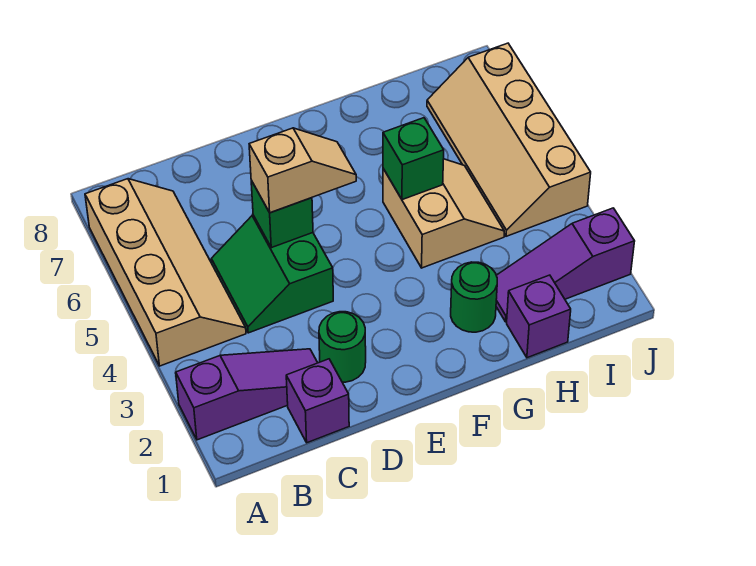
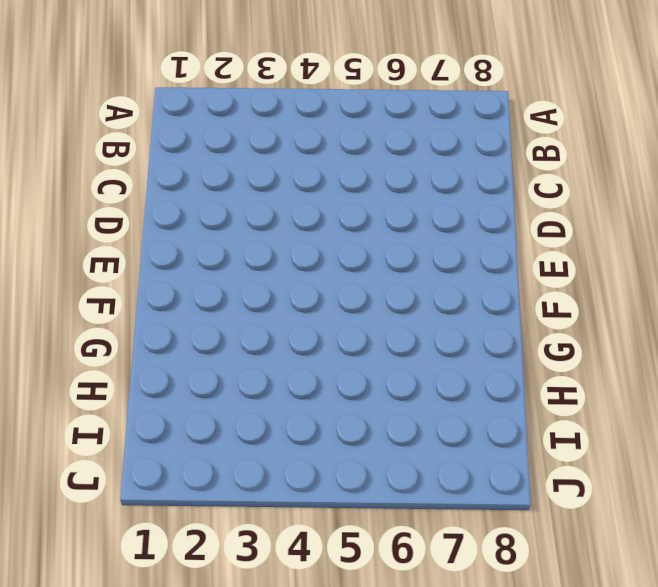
none -> purple slope A2:C2 level 1 top A
none -> tan slope A4:B7 level 1 top A
none -> purple brick C1 level 1

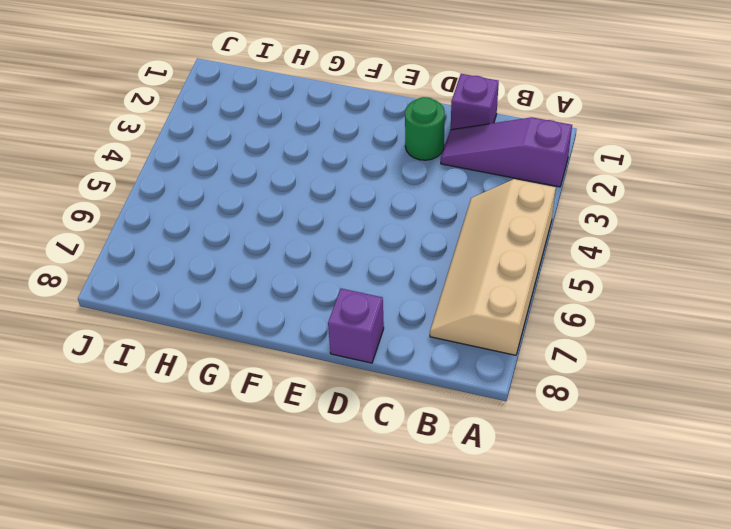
purple brick D8 level 1 -> purple brick H1 level 1
none -> green slope C4:D5 level 1 top D
none -> green round brick G2 level 1
none -> tan slope G4:H5 level 1 top G

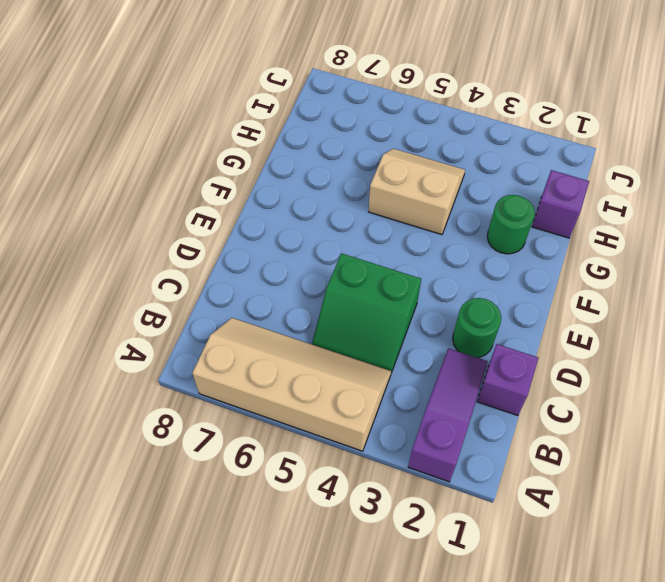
none -> purple slope H2:J2 level 1 top J
none -> tan slope I4:J7 level 1 top J
none -> green brick D5 level 2

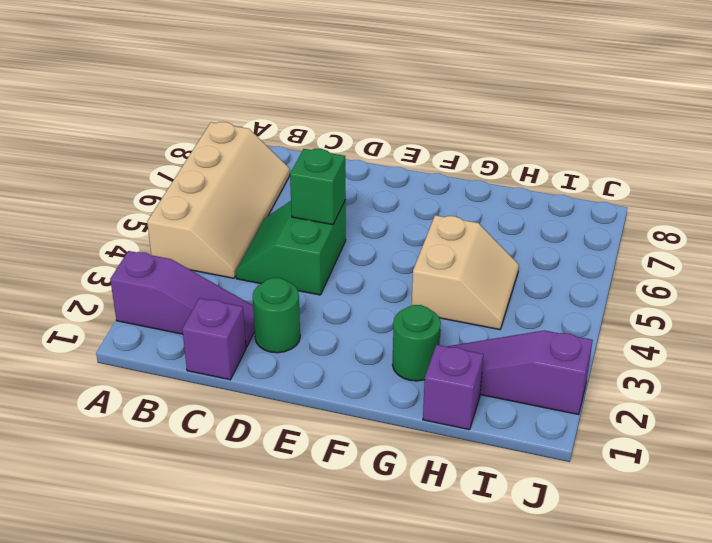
none -> tan slope I4:J7 level 1 top J
none -> green brick G5 level 2
none -> tan slope D5:E5 level 3 top D

